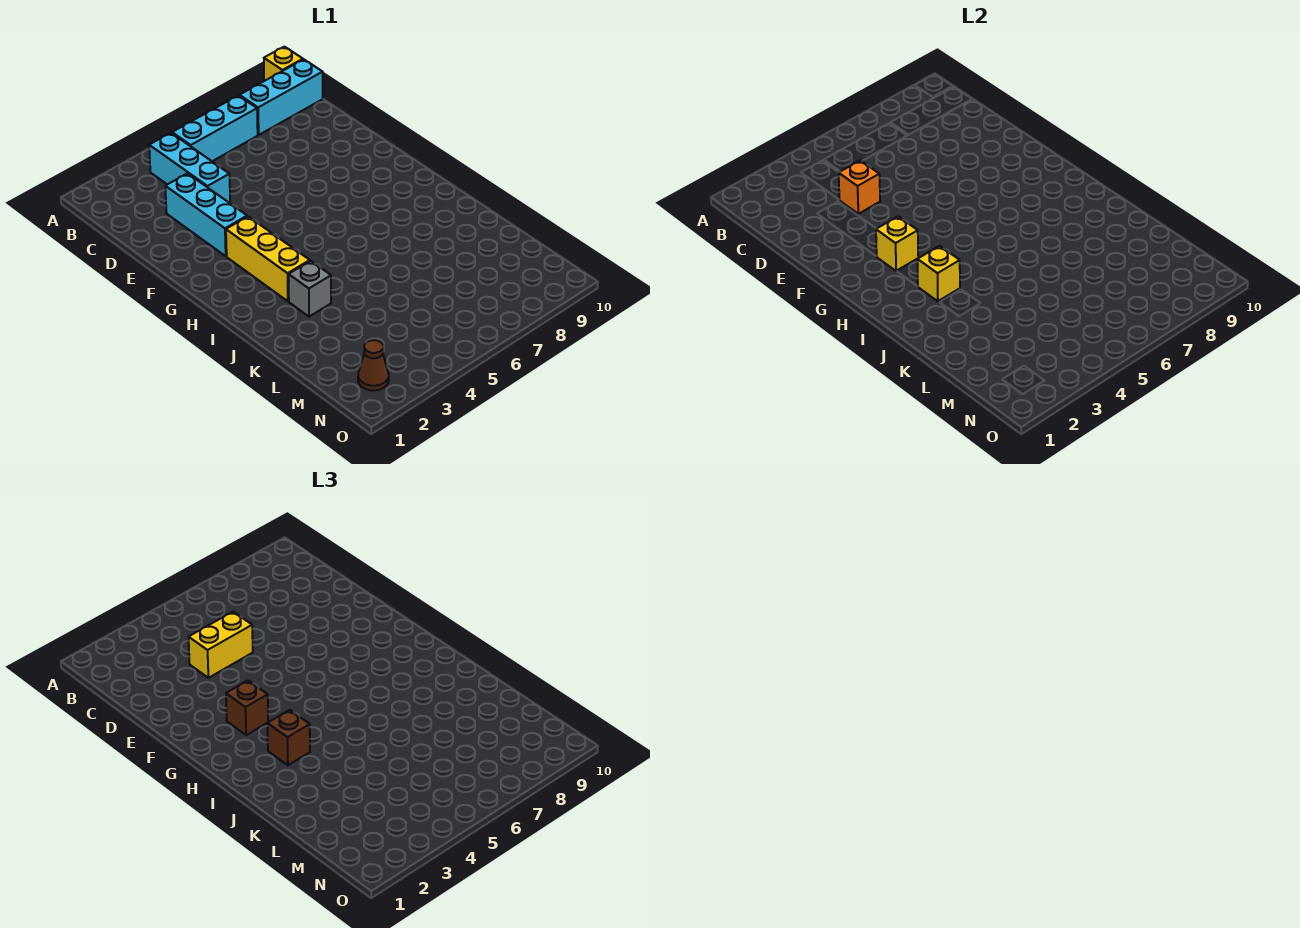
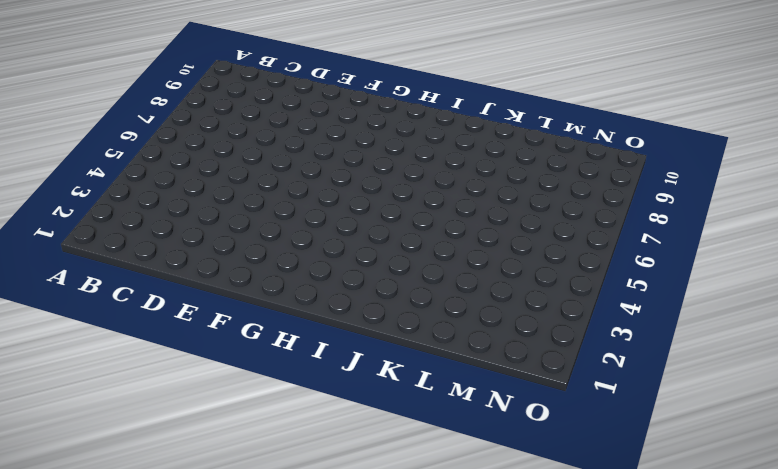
none -> yellow brick A10 level 1
none -> cyan brick B4:D4 level 1
none -> cyan brick B5:B7 level 1

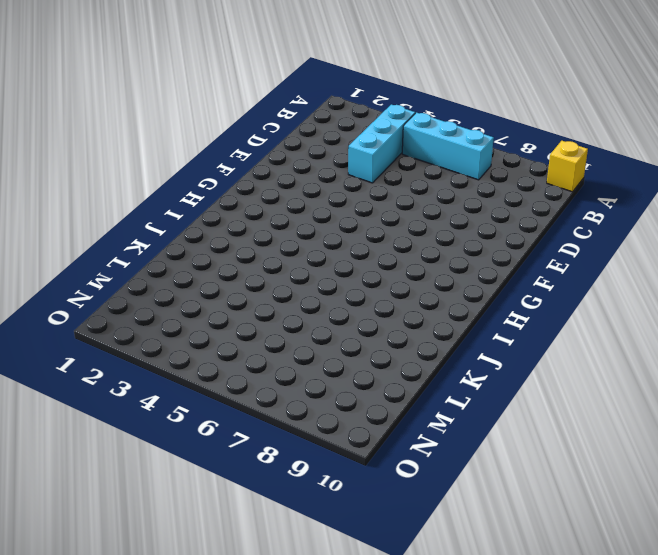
none -> cyan brick B8:B10 level 1
none -> cyan brick D3:F3 level 1
none -> yellow brick G3:I3 level 1

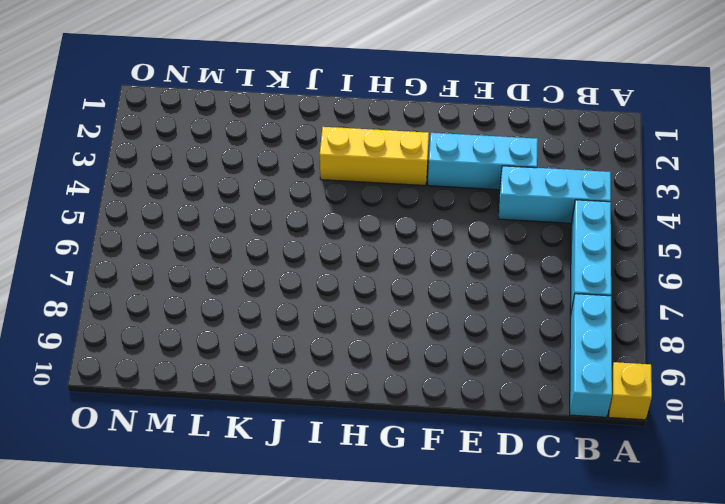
none -> grey brick J3 level 1
none -> brown cone N2 level 1
none -> orange brick D4 level 2

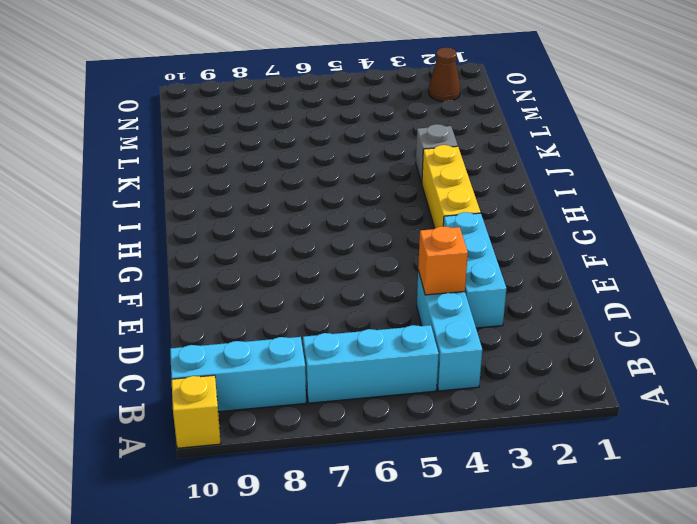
none -> yellow brick G3 level 2
none -> yellow brick I3 level 2
none -> yellow brick D4:D5 level 3

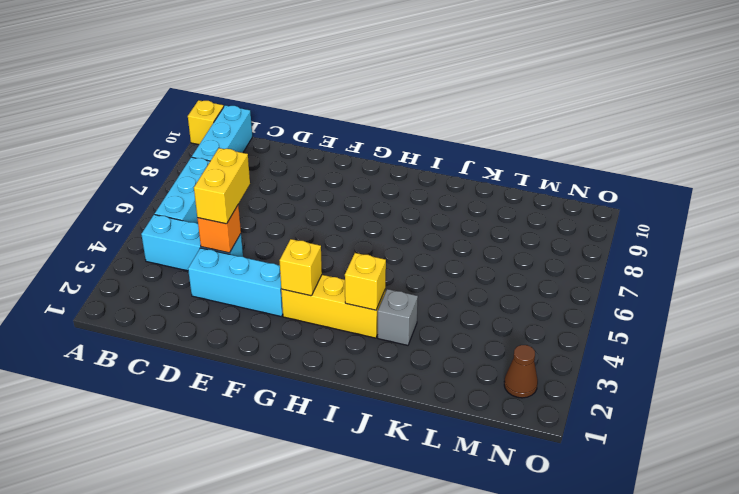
none -> brown brick G3 level 3
none -> brown brick I3 level 3

